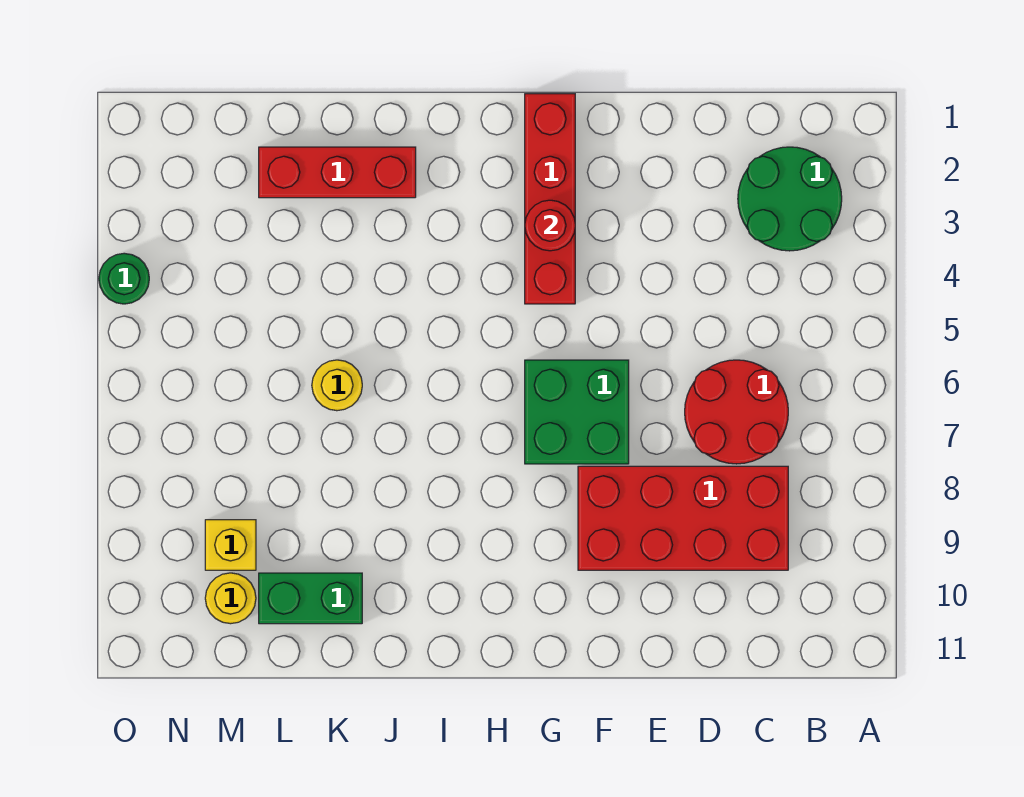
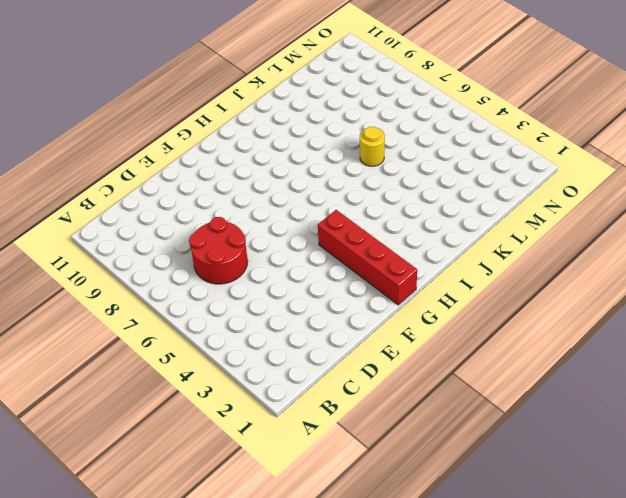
none -> green round brick B2:C3 level 1
none -> red brick C8:F9 level 1
none -> green brick F6:G7 level 1

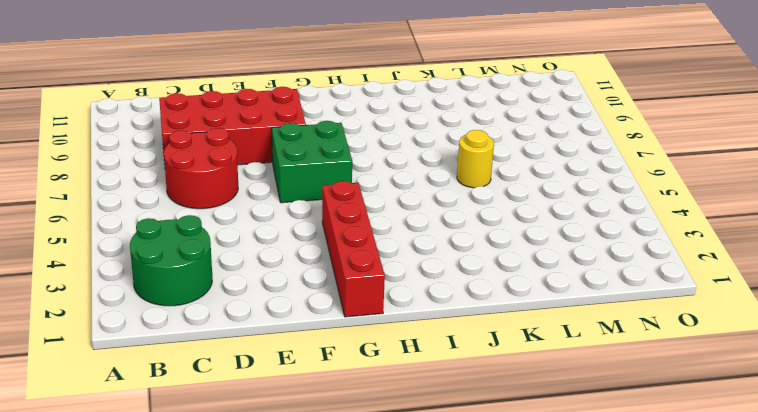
none -> red brick J2:L2 level 1
none -> green brick K10:L10 level 1
none -> yellow brick M9 level 1

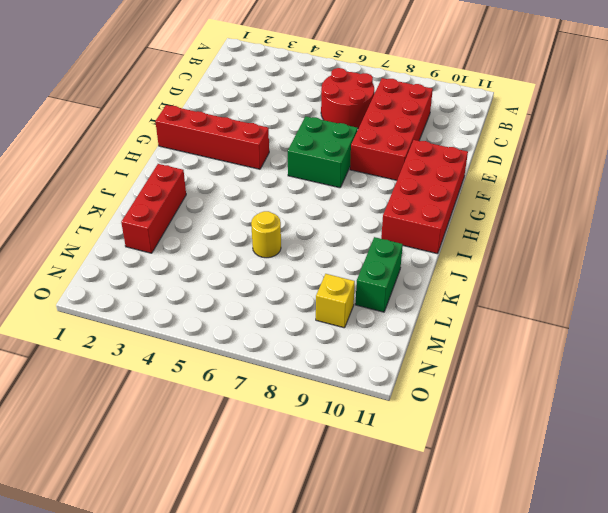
red brick F10:I11 level 1 -> none
none -> green round brick B2:C3 level 1
none -> yellow round brick M10 level 1
none -> green round brick O4 level 1

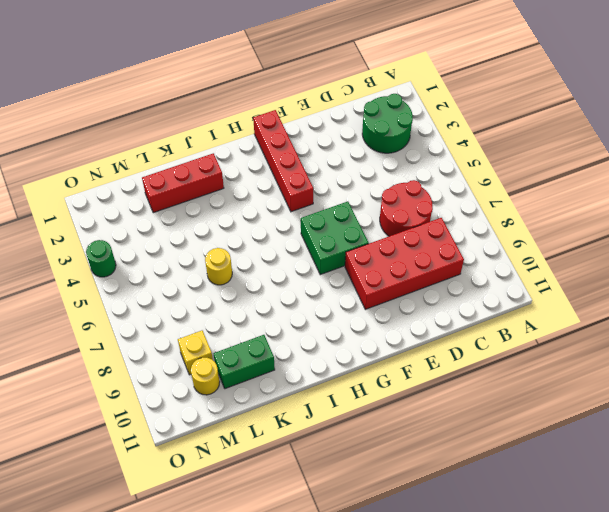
none -> red round brick G3 level 2

